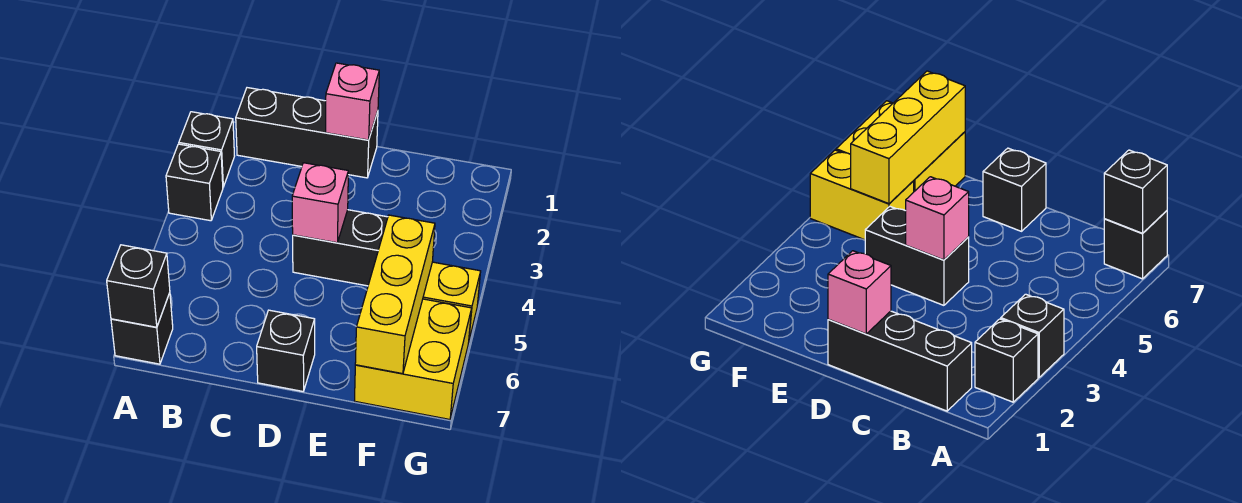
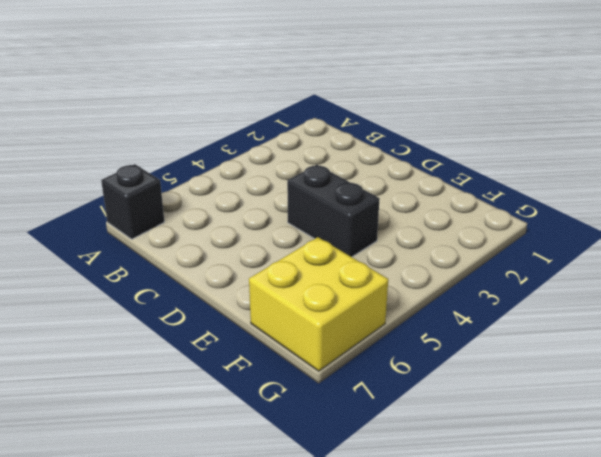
none -> black brick A2 level 1
none -> black brick A3 level 1
none -> black brick B1:D1 level 1

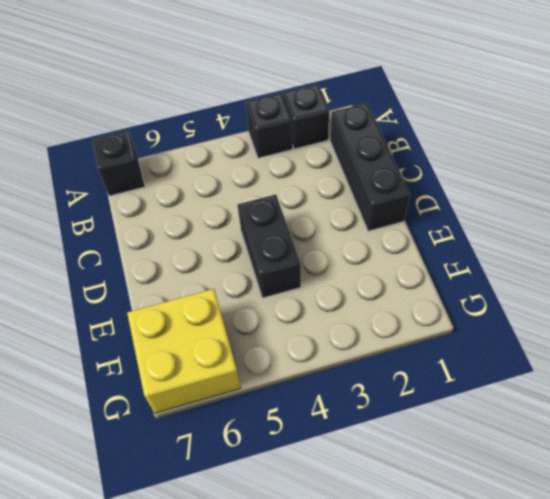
none -> black brick D7 level 1
none -> yellow brick F5:G5 level 1
none -> black brick A7 level 2

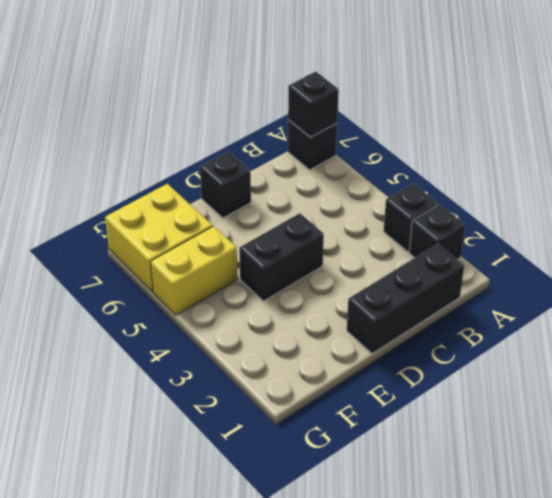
none -> pink brick D1 level 2
none -> pink brick D4 level 2
none -> yellow brick F5:F7 level 2

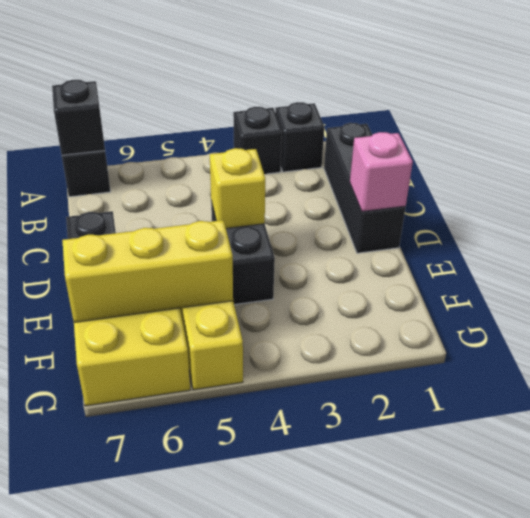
yellow brick D4 level 2 -> pink brick D4 level 2

